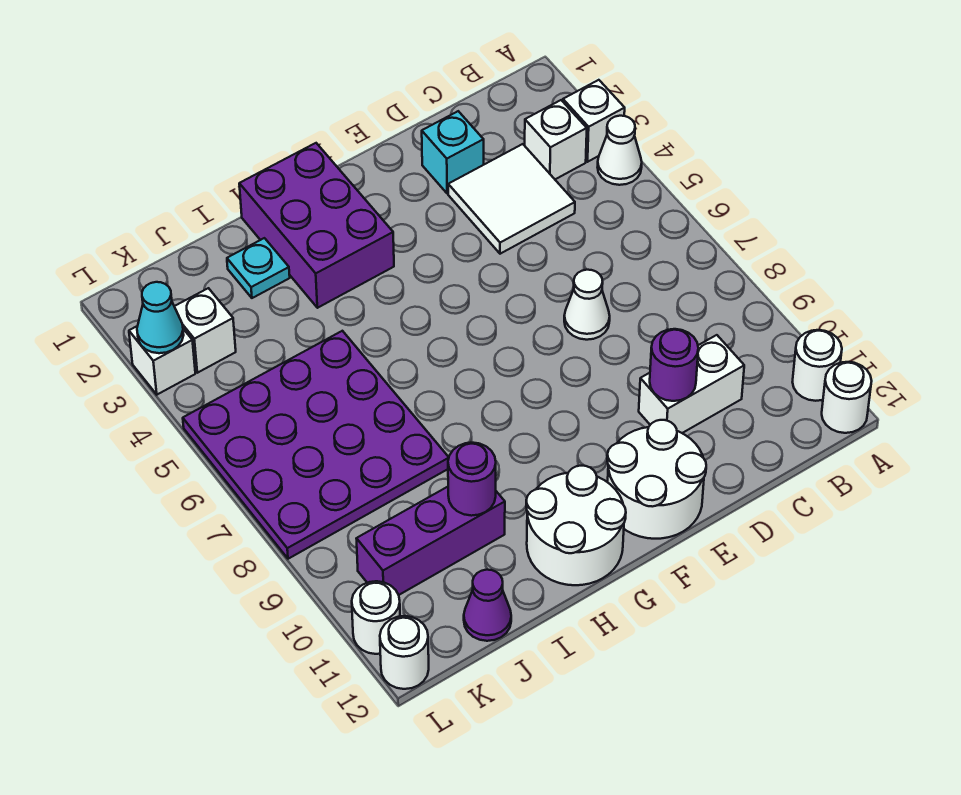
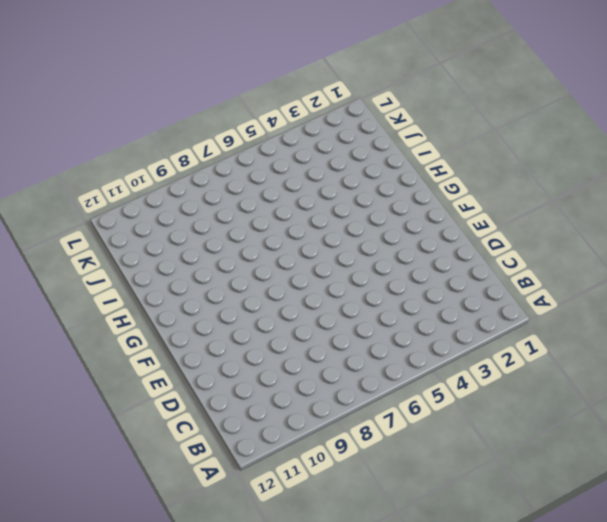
none -> white brick A3 level 1
none -> white cone A4 level 1
none -> white round brick A11 level 1

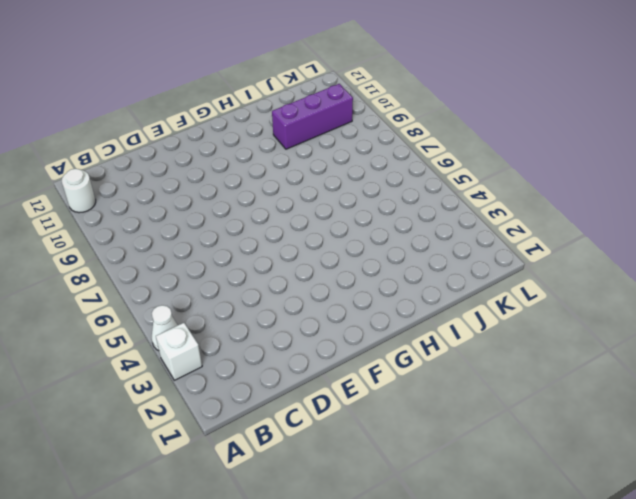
none -> white round brick A12 level 1
none -> white brick B3 level 1
none -> white tile C3:D4 level 1

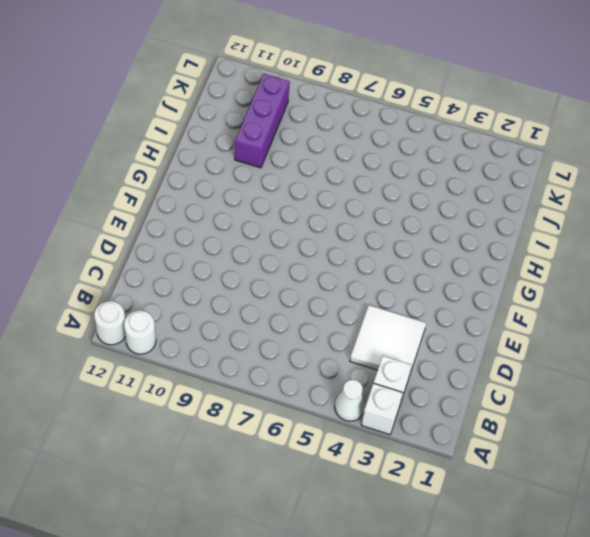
none -> white brick C10:D10 level 1
none -> cyan brick D2 level 1
none -> white cone D7 level 1

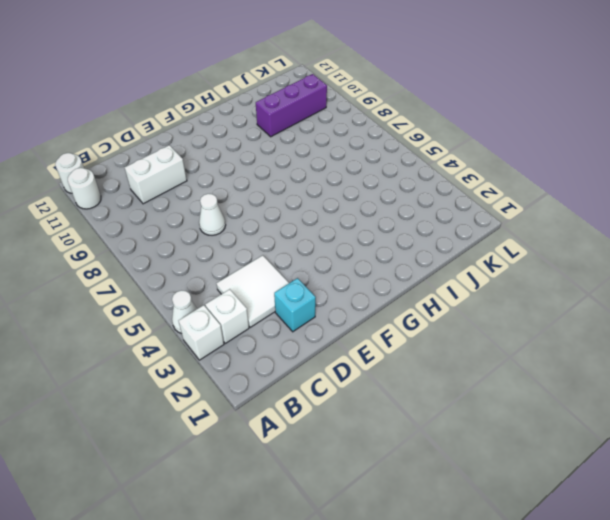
none -> white round brick E11:F12 level 1
none -> purple brick G1:H3 level 1
none -> white round brick G11:H12 level 1

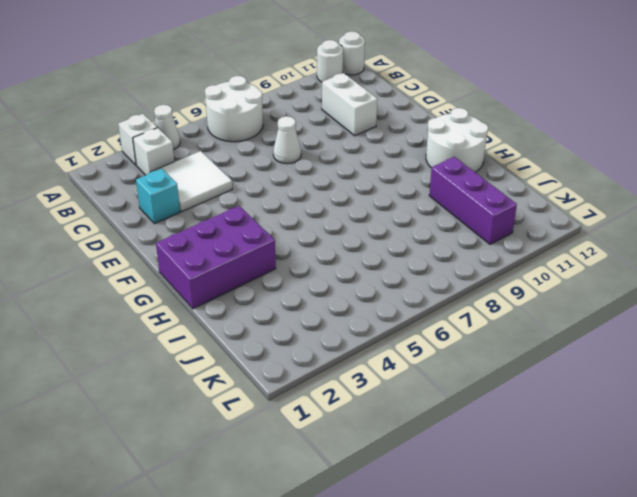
white round brick A6:B7 level 1 -> white round brick E11:F12 level 1
none -> cyan plate I2 level 1
none -> purple plate I5:L8 level 1
none -> purple cone J12 level 1

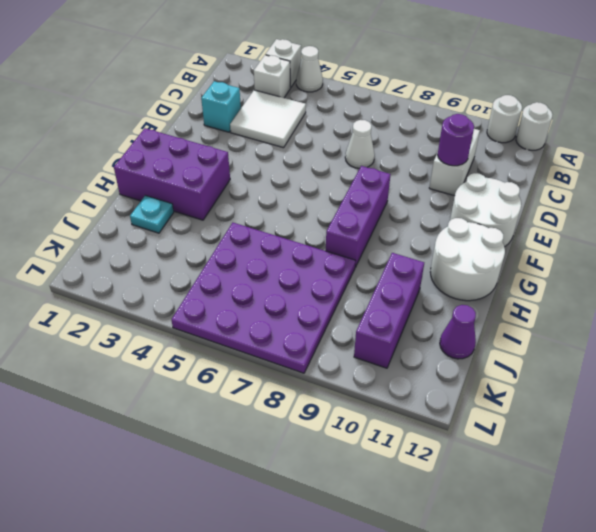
purple brick F8:H8 level 1 -> none
none -> white brick K3 level 1
none -> white brick L3 level 1
none -> white round brick L11 level 1

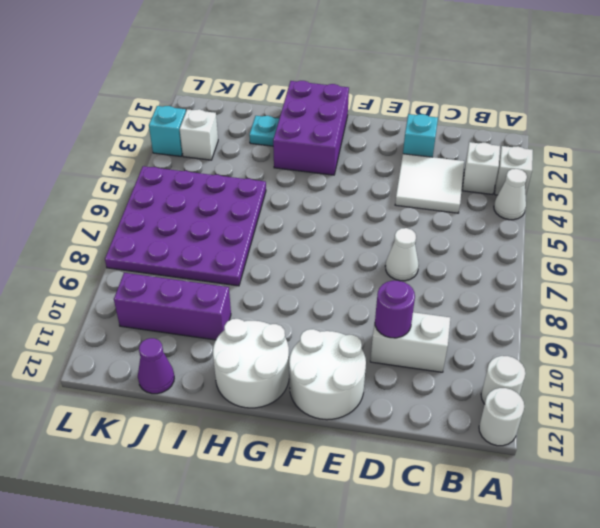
cyan brick L3 level 1 -> white brick L3 level 1
none -> white round brick L11 level 1
none -> white round brick L12 level 1
none -> purple round brick I10 level 2

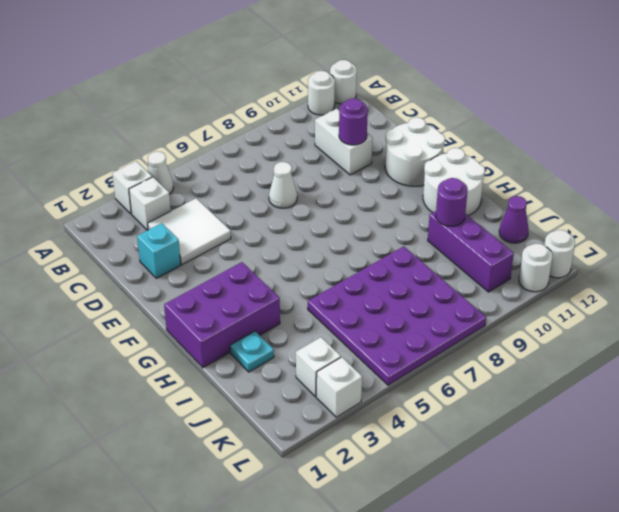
none -> cyan cone L3 level 2

